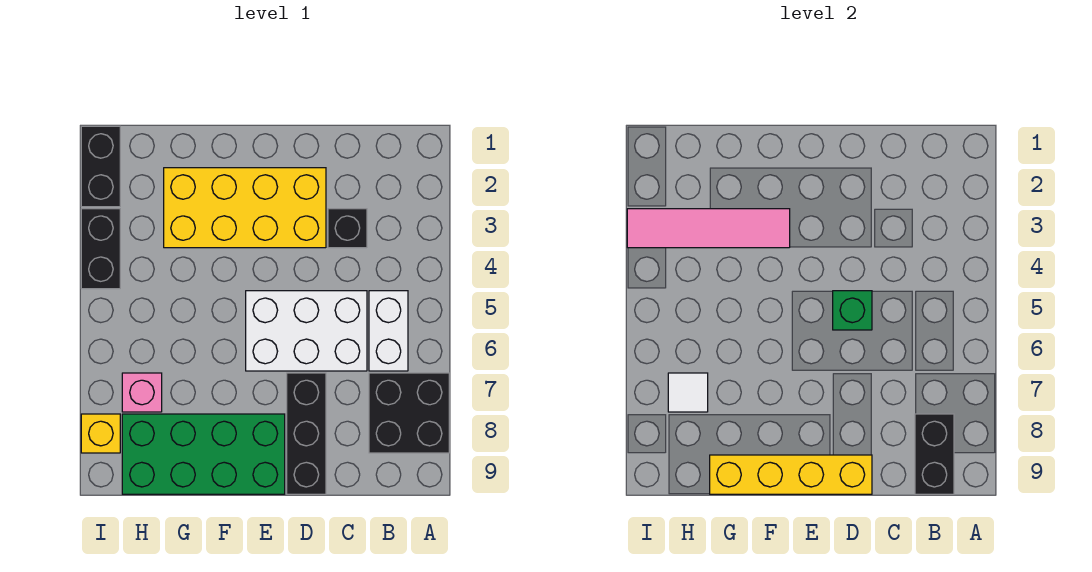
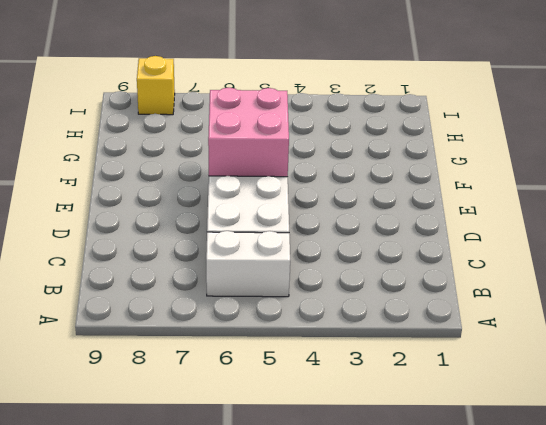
pink brick E5:F6 level 2 -> none
none -> black brick A7:B8 level 1
none -> black brick C3 level 1
none -> yellow brick D2:G3 level 1

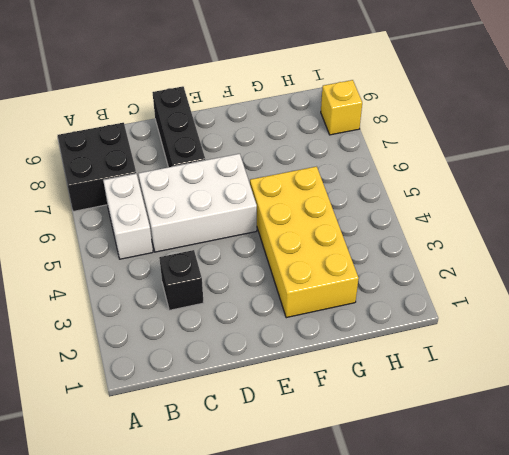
yellow brick F2:G5 level 1 -> yellow brick D2:G3 level 1
none -> green brick E8:H9 level 1
none -> pink brick H7 level 1
none -> black brick I1:I2 level 1

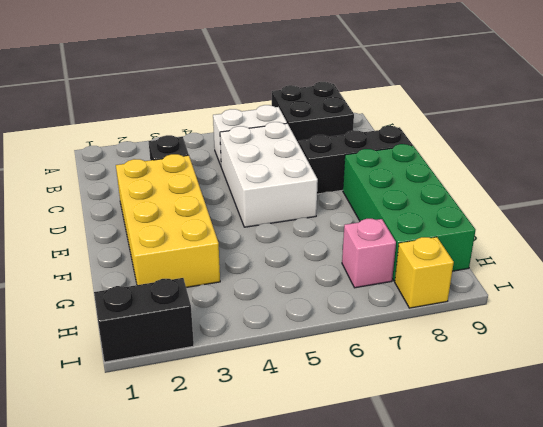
none -> black brick I3:I4 level 1
none -> black brick B8:B9 level 2
none -> green brick D5 level 2

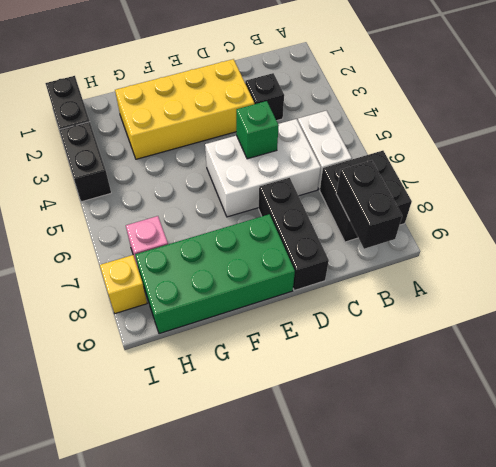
none -> yellow brick D9:G9 level 2
none -> pink tile F3:I3 level 2
none -> white tile H7 level 2

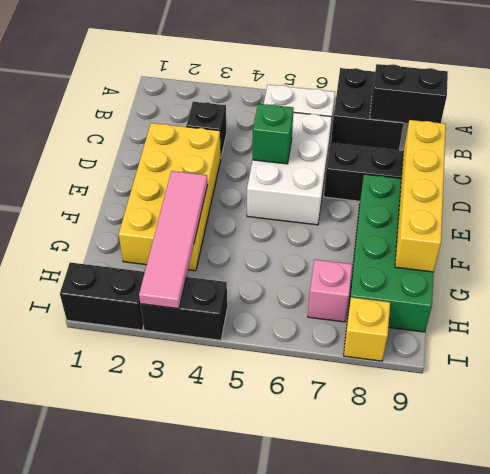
none -> white tile H7 level 2

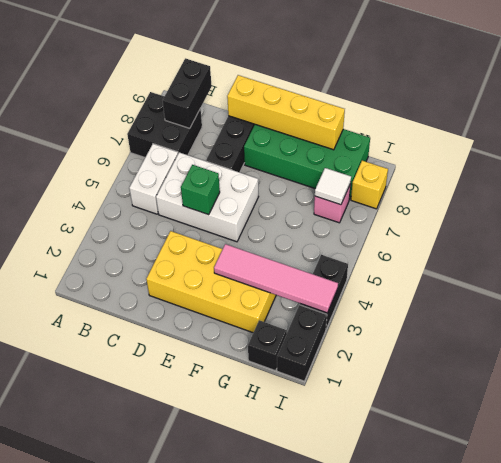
black brick H1 level 1 -> black brick C3 level 1

